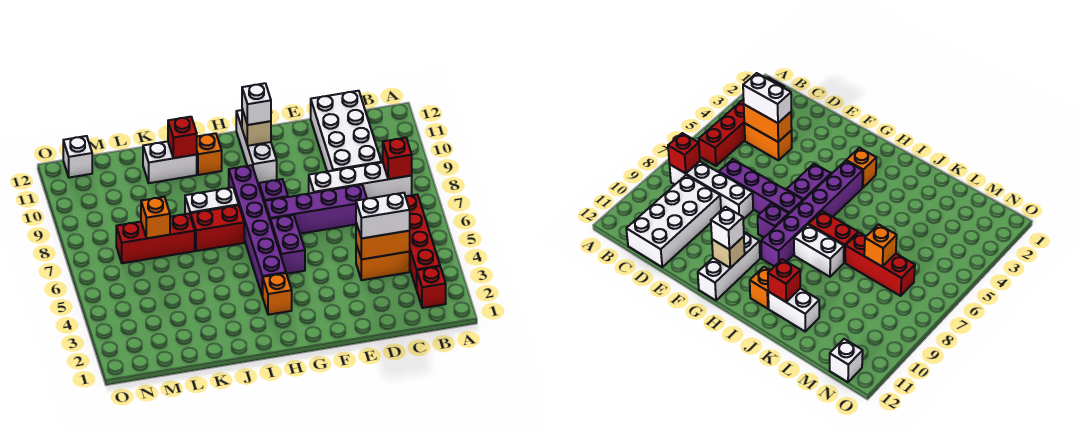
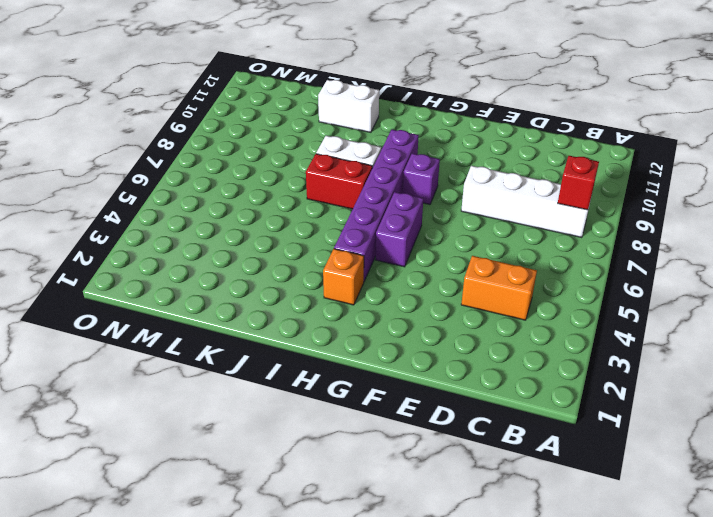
none -> red brick B2 level 1
none -> red brick B3:B6 level 1
none -> white brick C9:D12 level 1

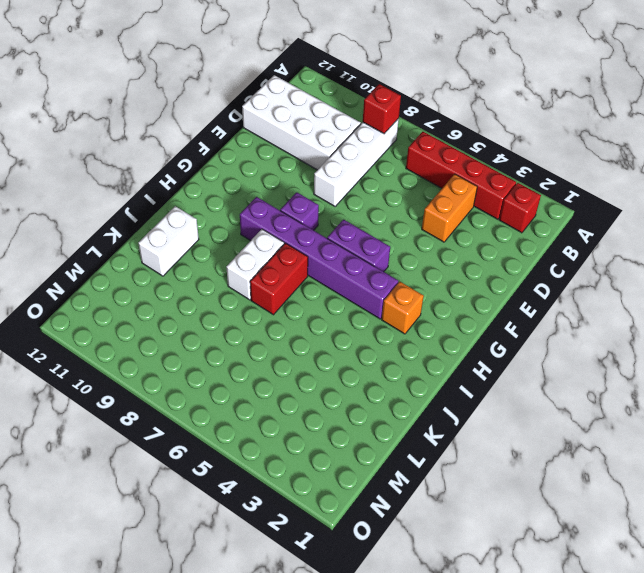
none -> purple brick D7:G7 level 1
none -> white brick G10:G12 level 1
none -> orange brick I11 level 1

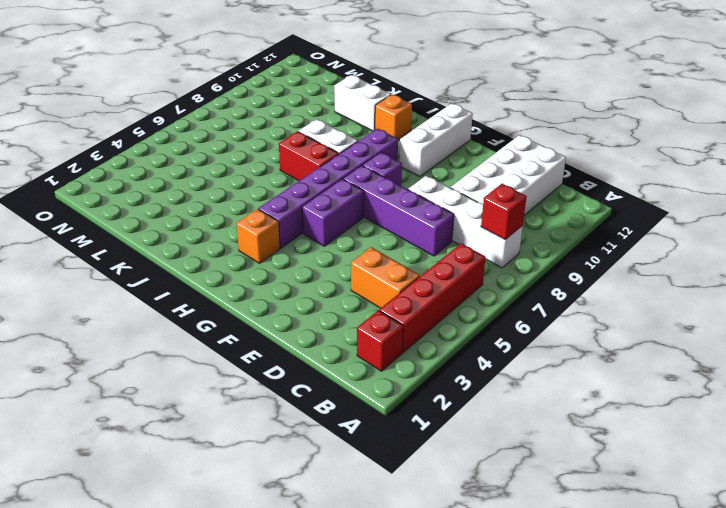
none -> red brick K7:M7 level 1
none -> white brick N12 level 1
none -> orange brick C4:D4 level 2

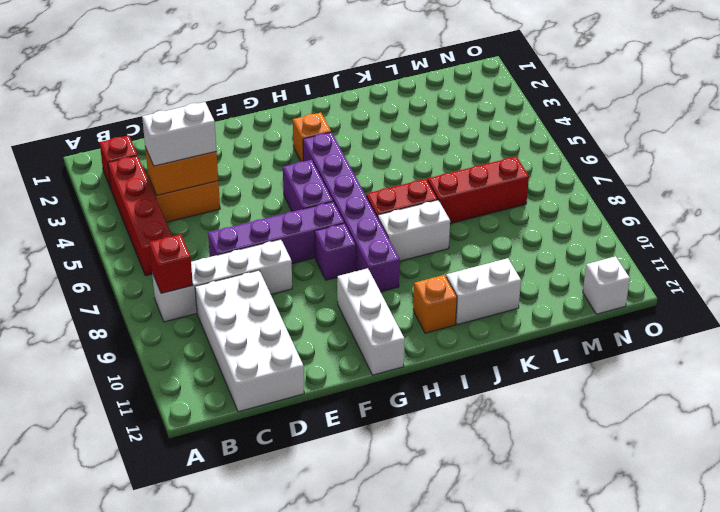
none -> tan brick G11 level 2
none -> red brick J11 level 2
none -> orange brick L7 level 2

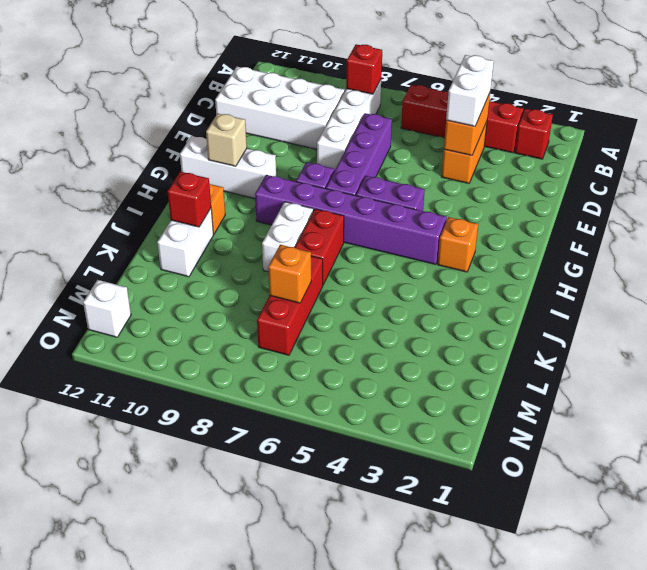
none -> white brick G11 level 3

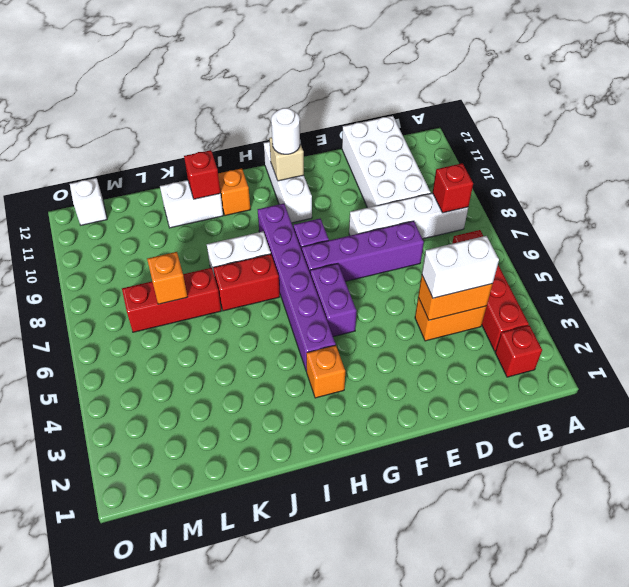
white round brick G11 level 3 -> white brick G11 level 3

